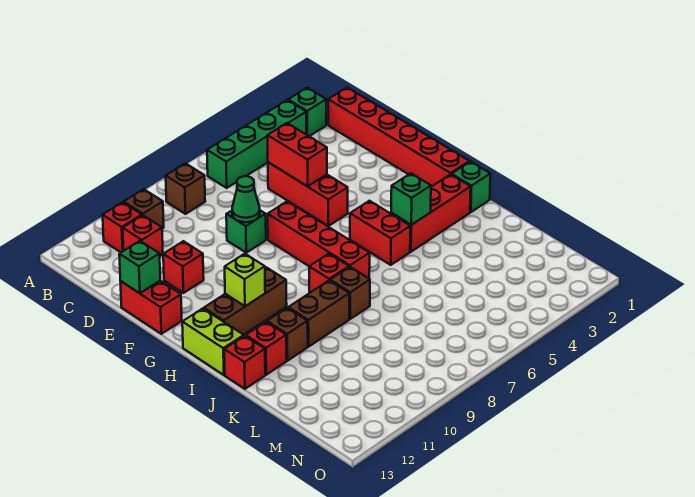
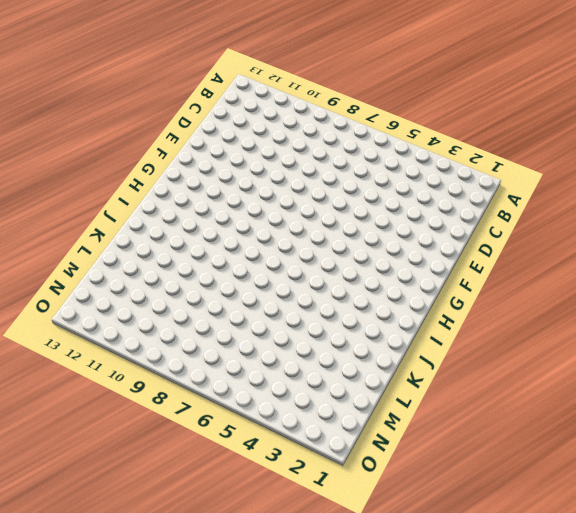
none -> green brick B2 level 1
none -> green brick B3:B6 level 1
none -> brown brick B8 level 1

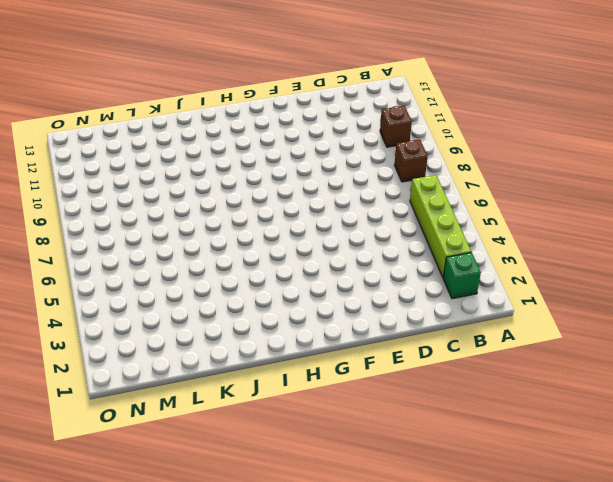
lime brick B3:B6 level 1 -> green brick B3:B6 level 1
none -> red brick B11 level 1
none -> red brick C1:H1 level 1
none -> red brick C11 level 1

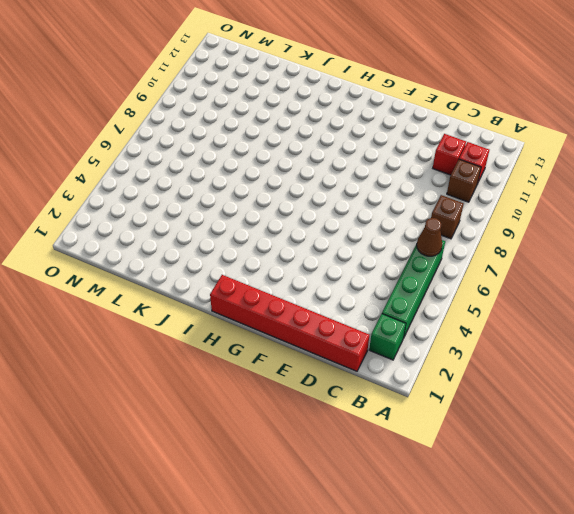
brown cone B6 level 2 -> none
none -> red brick D5:F5 level 1
none -> green brick E8 level 1
none -> red brick E11 level 1

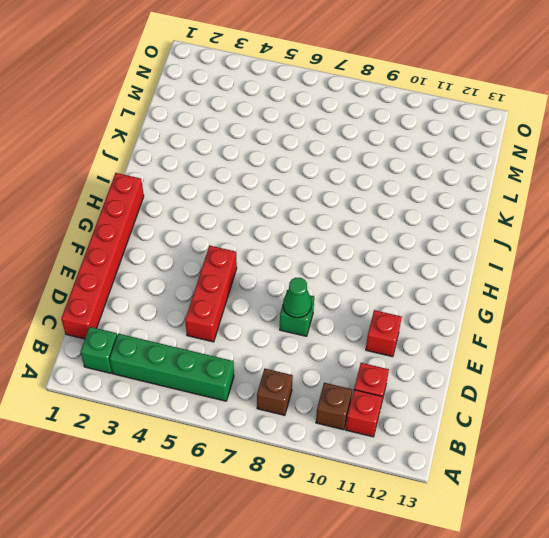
none -> red brick E13:F13 level 1
none -> red brick F7:I7 level 1
none -> red brick H5:I5 level 1

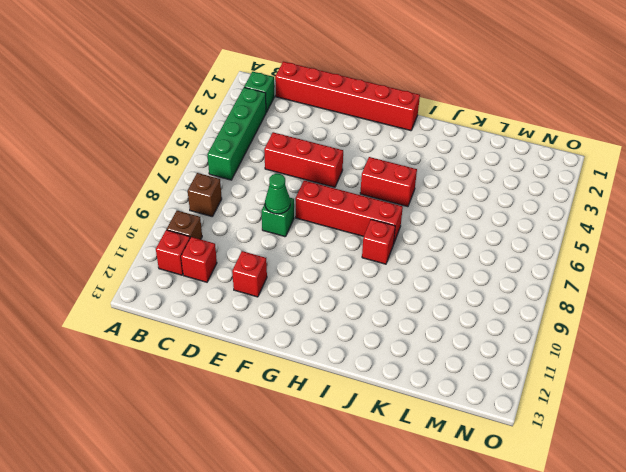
none -> red brick E13:F13 level 1
none -> brown brick H10:H12 level 1
none -> lime brick H13:I13 level 1

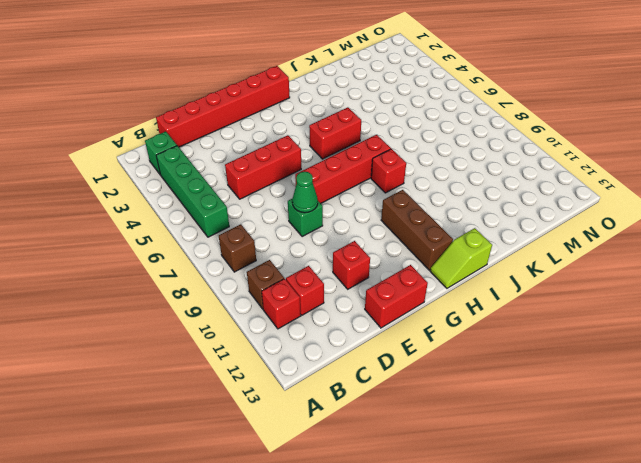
lime slope H13:I13 level 1 top I -> lime brick H13:I13 level 1
none -> green brick I1 level 1
none -> red brick I2:I4 level 1
none -> brown brick J8 level 1

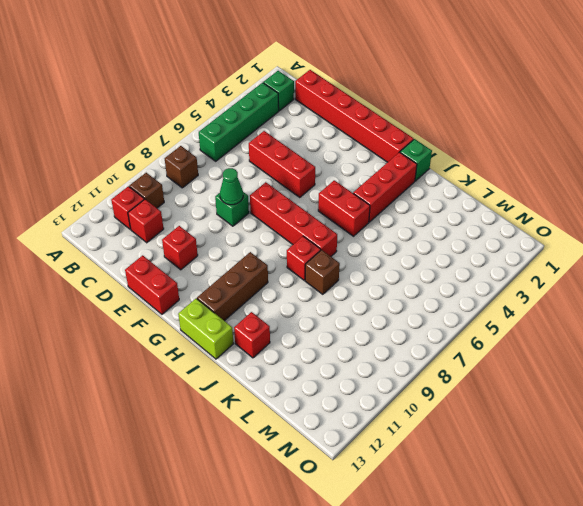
none -> brown brick J9:J10 level 1
none -> brown brick J11 level 1
none -> red brick J13 level 1

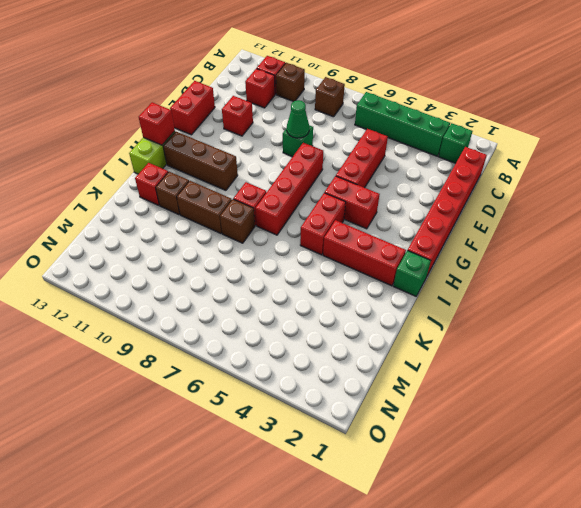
red brick G4:G5 level 1 -> red brick D5:E5 level 2
red brick H13 level 2 -> red brick J13 level 1
none -> green brick E13 level 2
none -> lime brick H11 level 2
none -> green brick I4 level 2

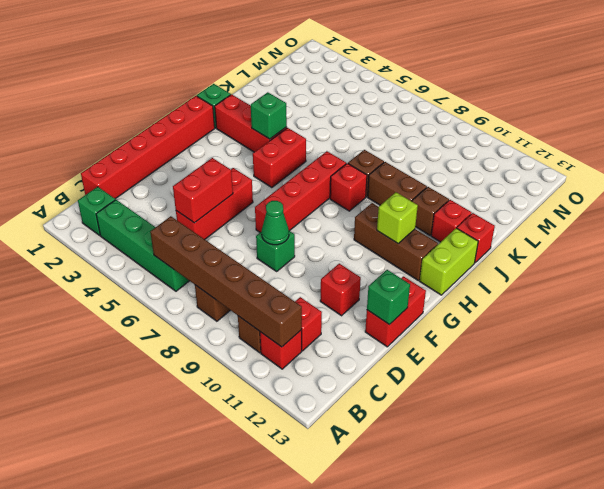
brown brick B6:B11 level 2 -> none

